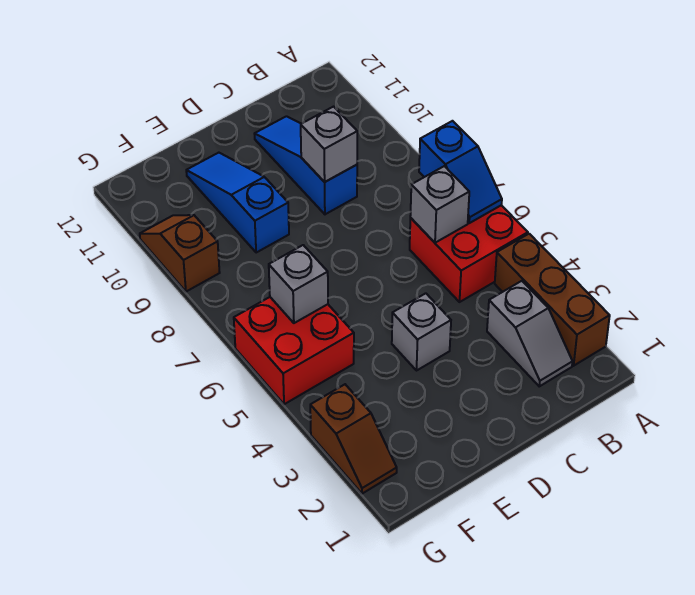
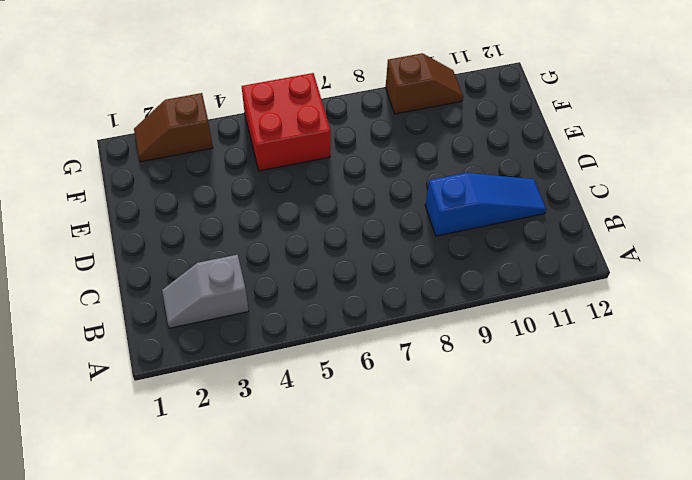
none -> brown brick A2:A4 level 1
none -> red brick A5:B6 level 1
none -> grey brick D4 level 1

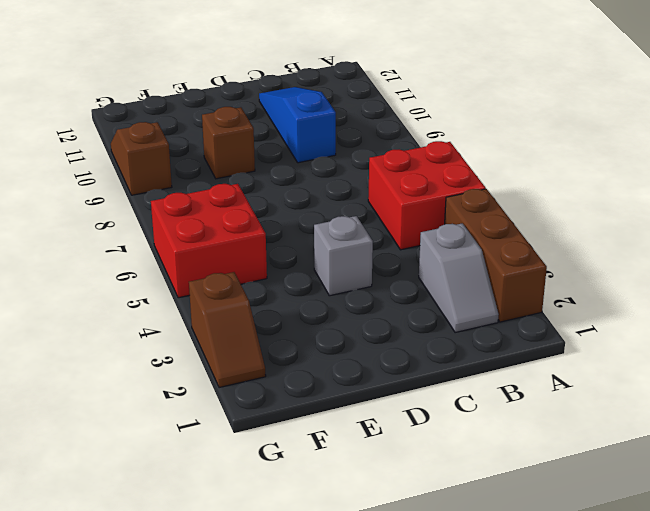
brown brick E9 level 1 -> blue slope E9:E11 level 1 top 9
none -> blue slope A6:A7 level 2 top 7
none -> grey brick B6 level 2
none -> grey brick C9 level 2

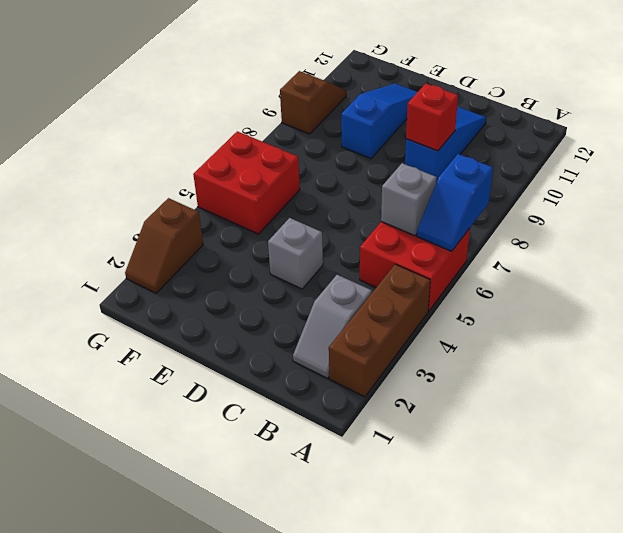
red brick C9 level 2 -> grey brick C9 level 2
none -> grey brick F6 level 2

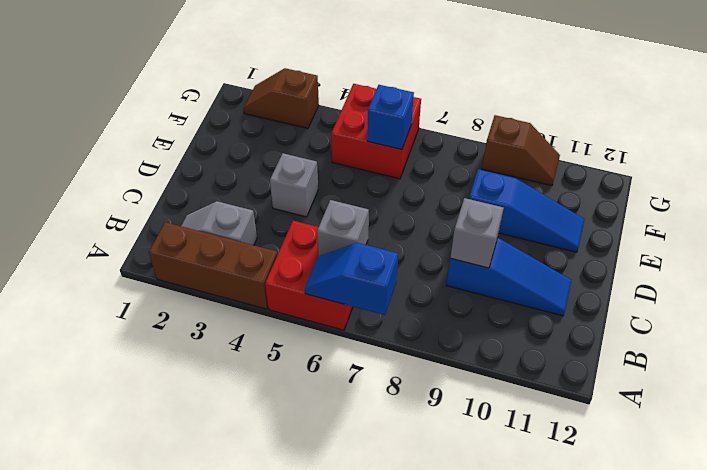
blue brick F6 level 2 -> grey brick F6 level 2

